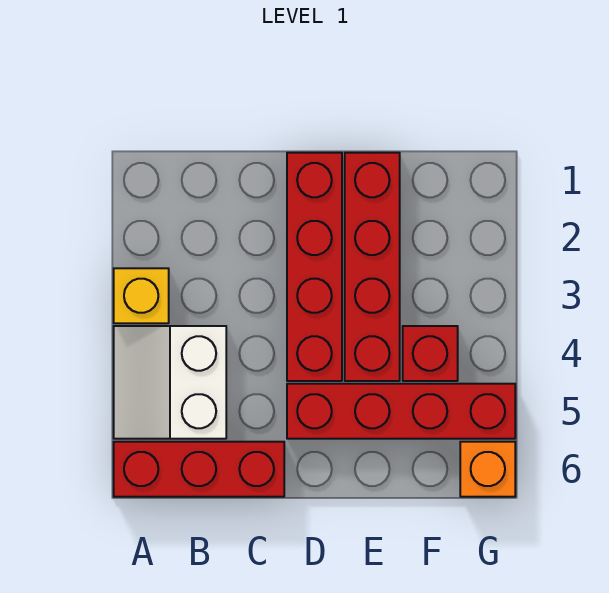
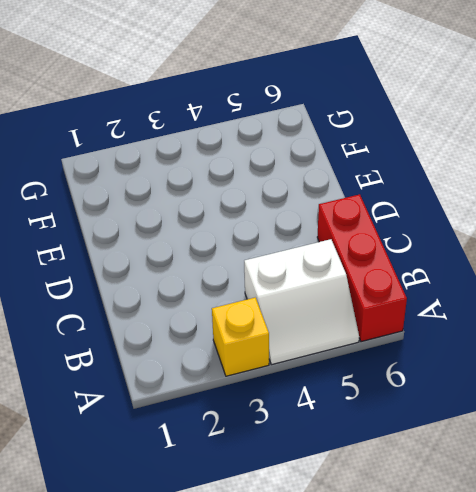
none -> red brick D1:D4 level 1
none -> red brick D5:G5 level 1

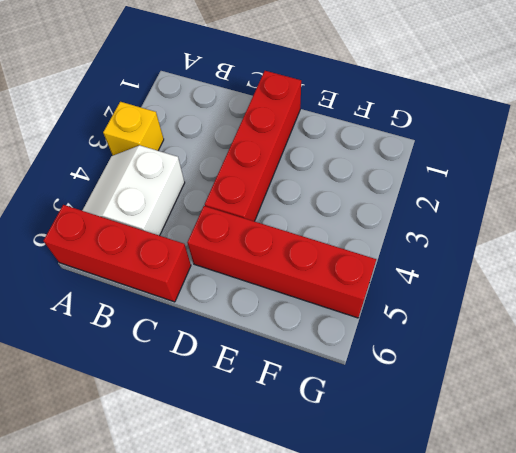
none -> red brick E1:E4 level 1
none -> red brick F4 level 1

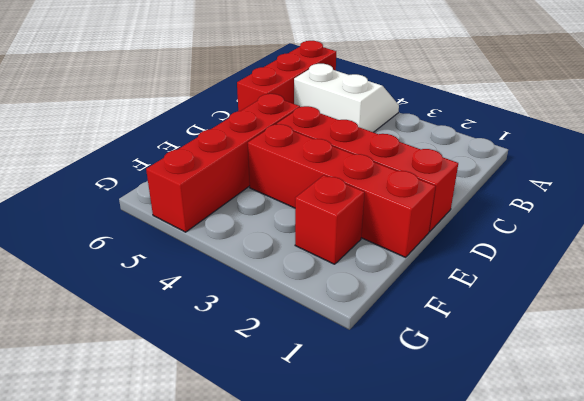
red brick F2 level 1 -> red brick F4 level 1
none -> yellow brick A3 level 1
none -> orange brick G6 level 1

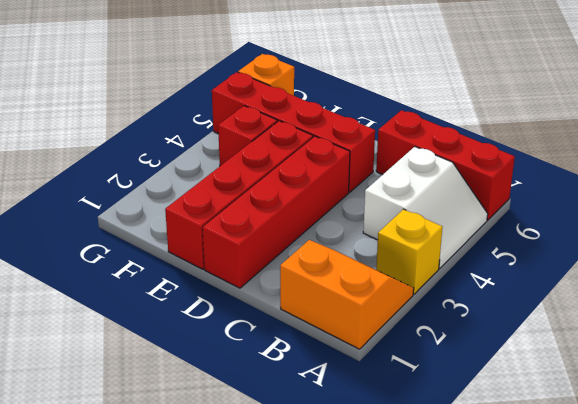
orange slope A1:B2 level 1 top 1 -> none

